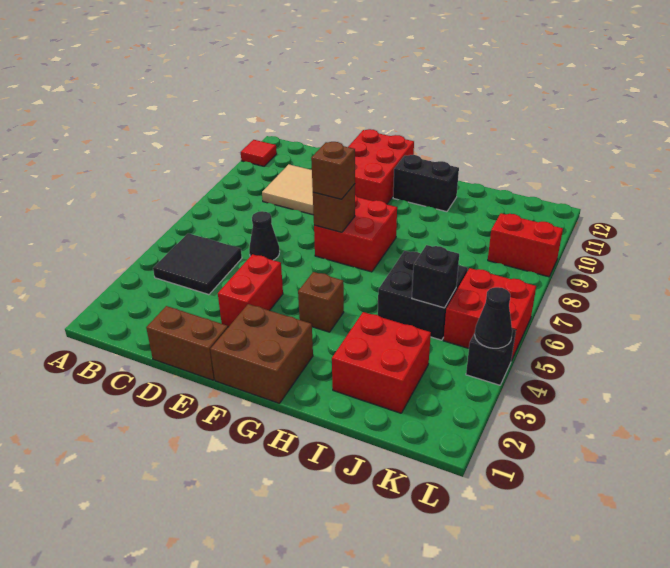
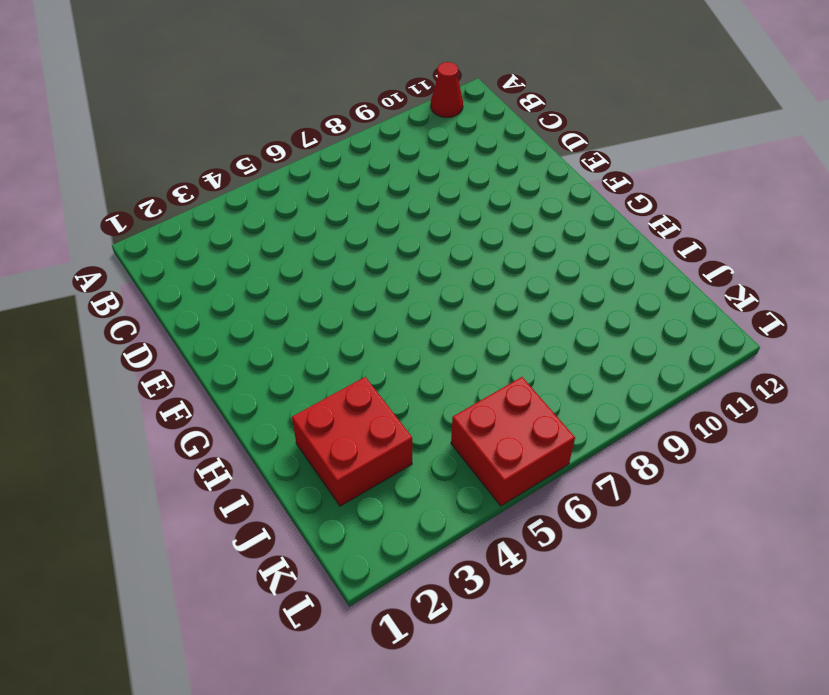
red cone A11 level 1 -> red tile A11 level 1
none -> black tile B4:C5 level 1
none -> tan tile C9:D10 level 1
none -> brown brick D1:E1 level 1

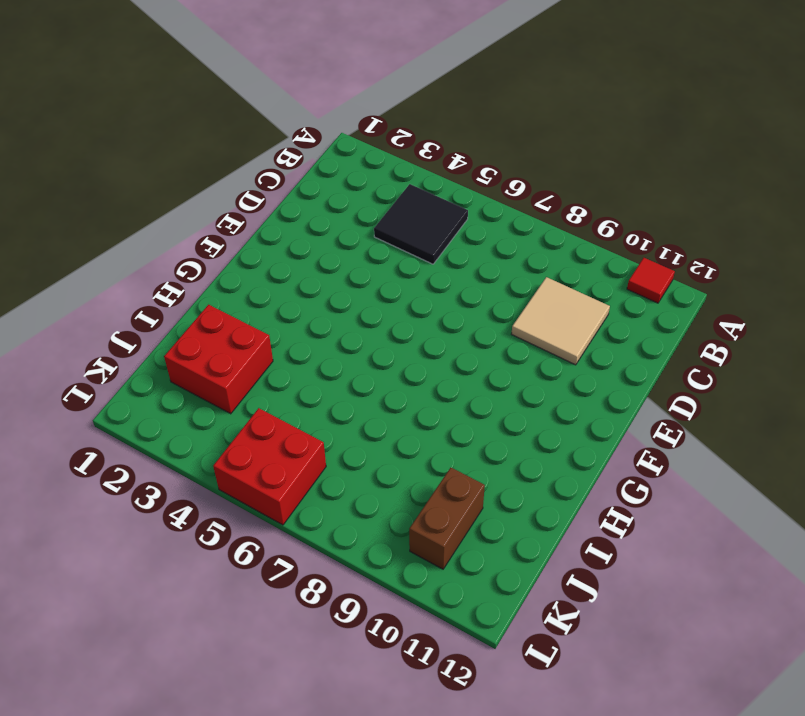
brown brick J10:K10 level 1 -> brown brick D1:E1 level 1
none -> black cone D6 level 1
none -> red brick E3:E4 level 1
none -> red brick E10:F12 level 1

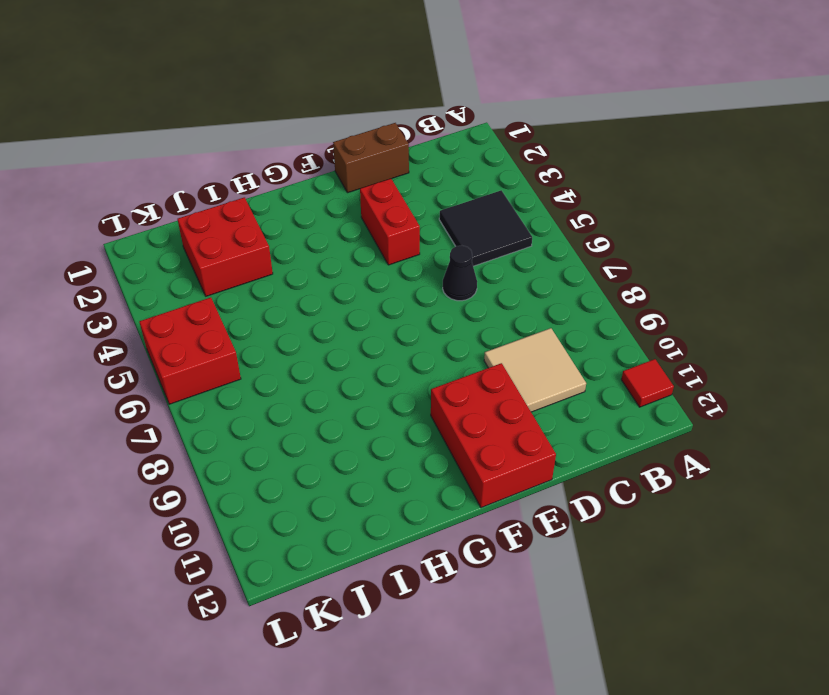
none -> brown brick F1:G2 level 1
none -> red brick F7:G8 level 1
none -> brown brick G4 level 1

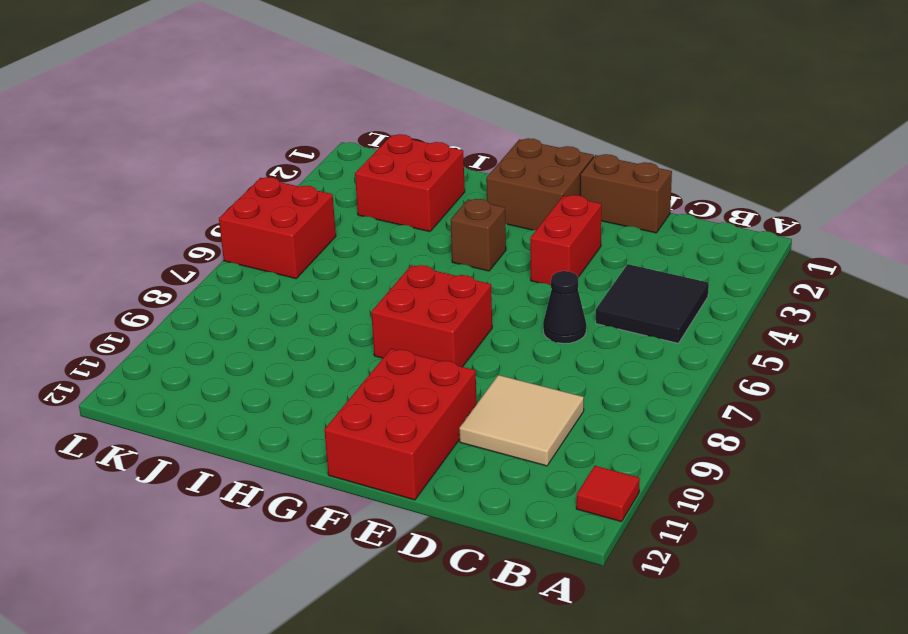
none -> black brick G11:H11 level 1
none -> black brick I5:J6 level 1
none -> red brick K9:L9 level 1

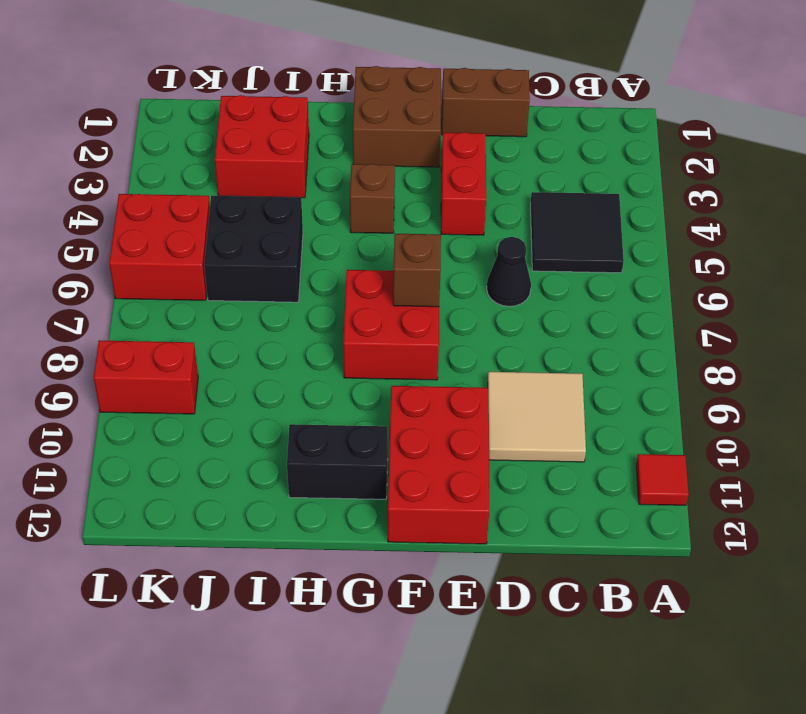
none -> black brick L4 level 1
none -> black brick J5 level 2
none -> black cone L4 level 2

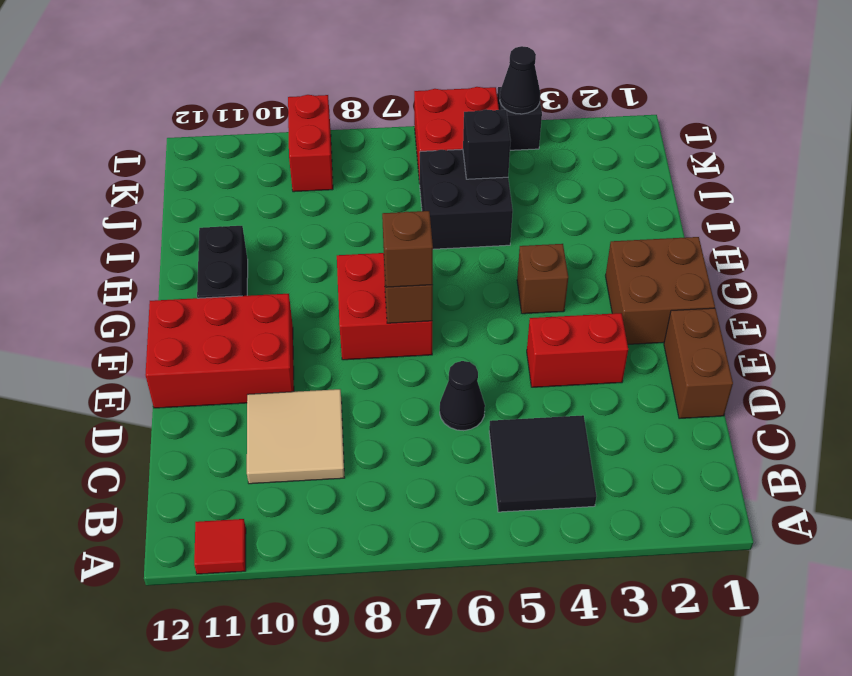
none -> red brick I2:J3 level 1

